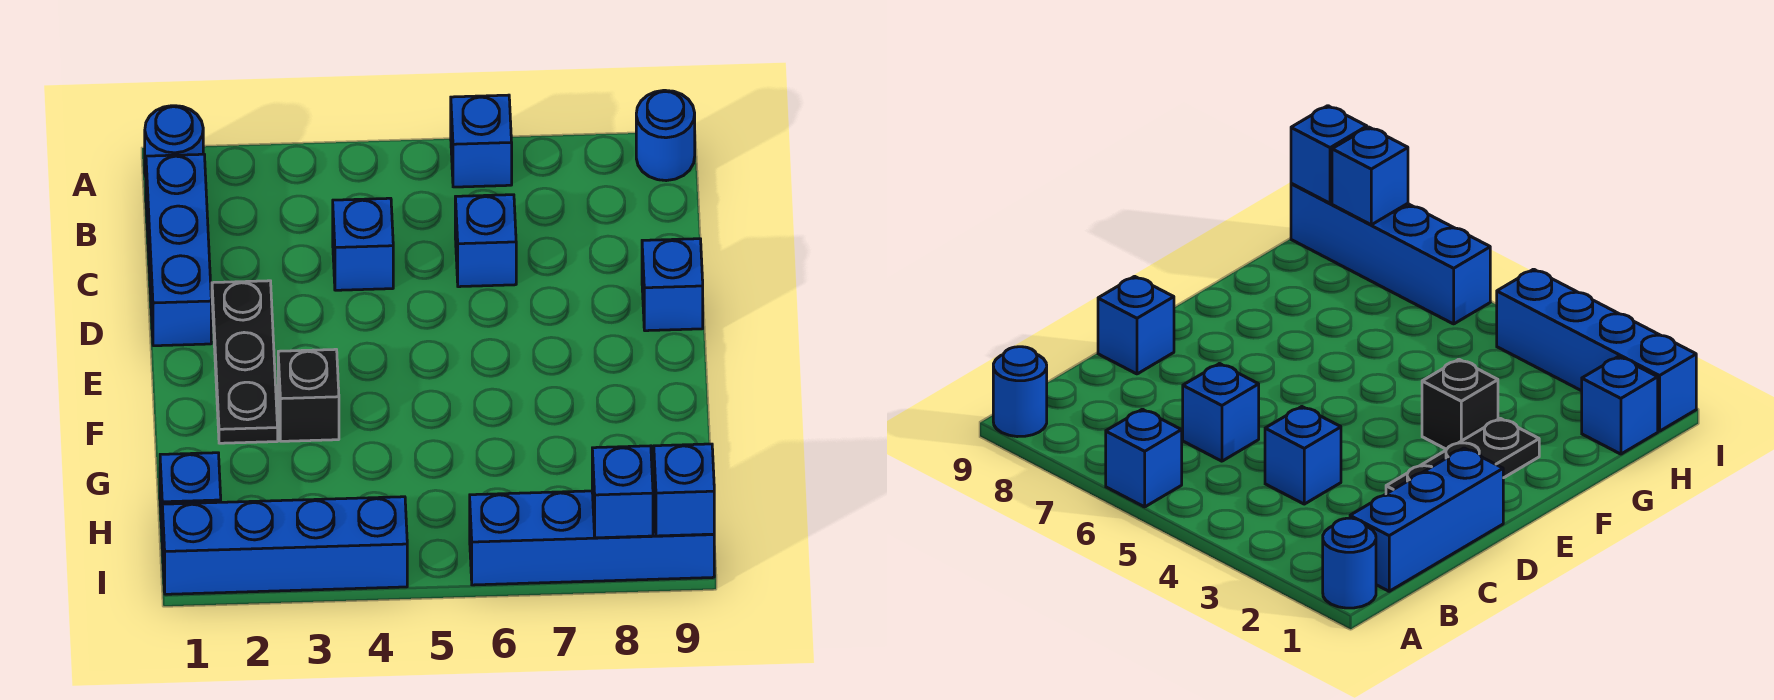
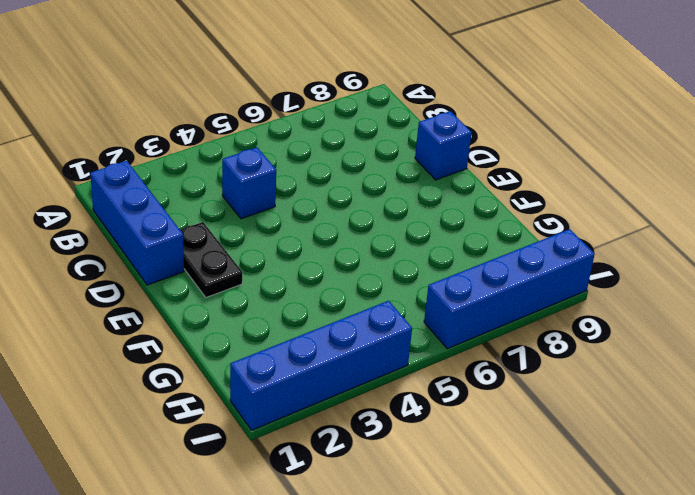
black plate D2:E2 level 1 -> black plate D2:F2 level 1
none -> blue round brick A1 level 1
none -> blue brick A6 level 1
none -> blue round brick A9 level 1

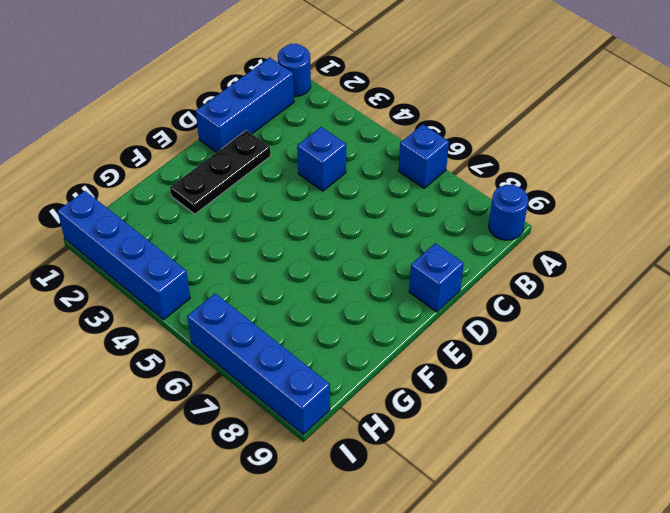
none -> blue brick C6 level 1
none -> black brick F3 level 1
none -> blue brick H1 level 1

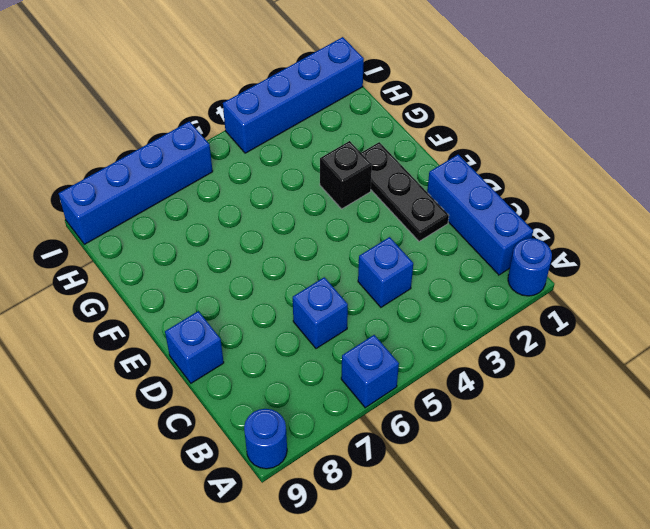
none -> blue brick H1 level 1
none -> blue brick I8 level 2
none -> blue brick I9 level 2

